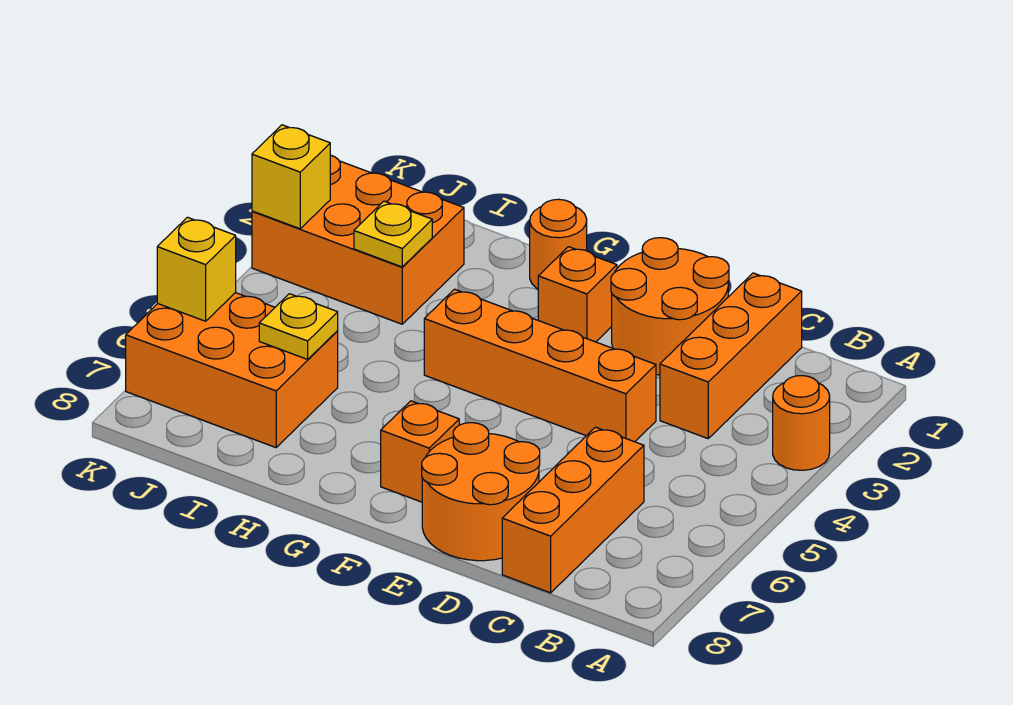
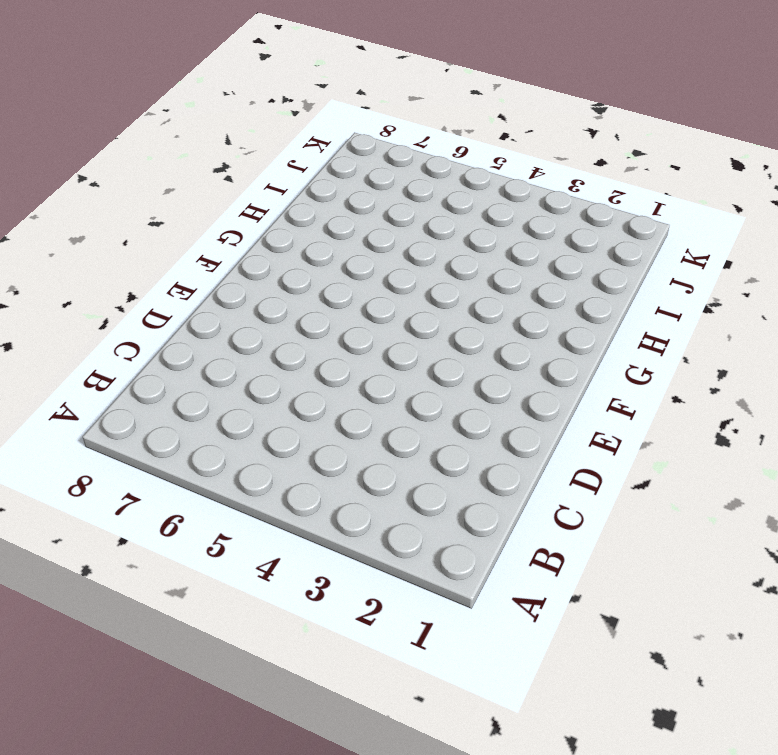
none -> orange round brick A3 level 1
none -> orange brick C1:C3 level 1
none -> orange brick C6:C8 level 1

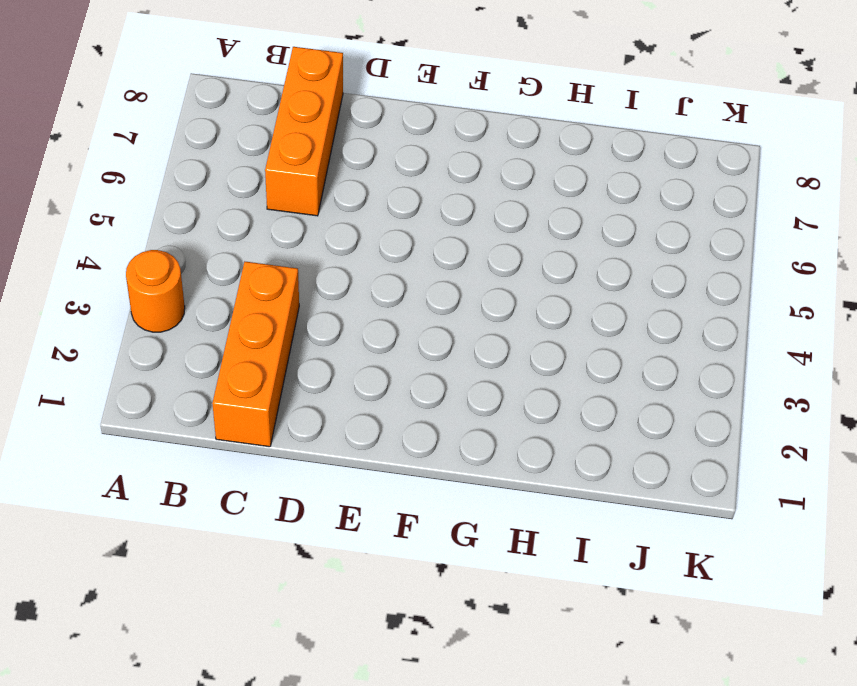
none -> orange round brick D1:E2 level 1
none -> orange brick D4:G4 level 1
none -> orange round brick D7:E8 level 1

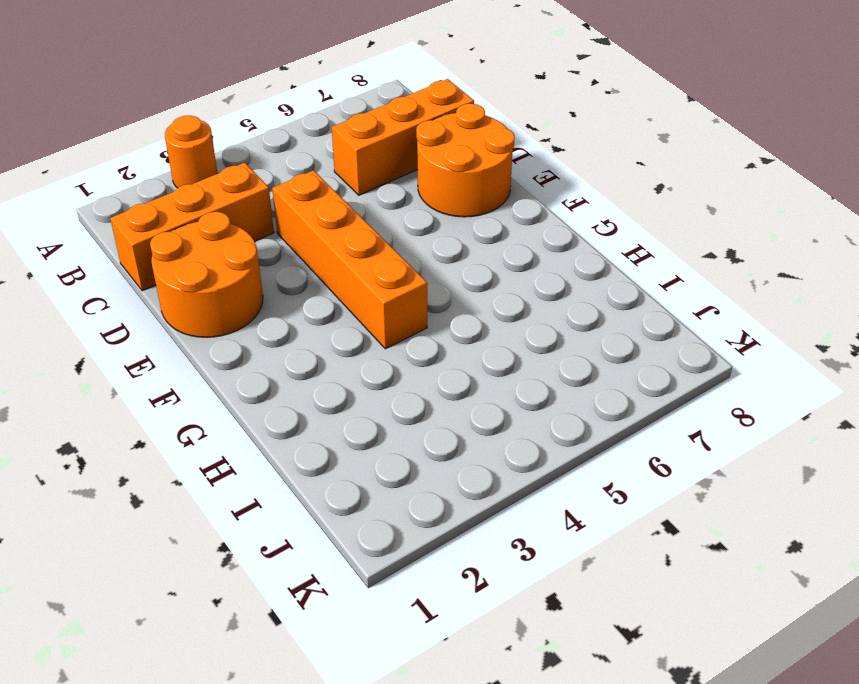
none -> orange brick F2 level 1
none -> orange brick F7 level 1
none -> orange round brick G1 level 1

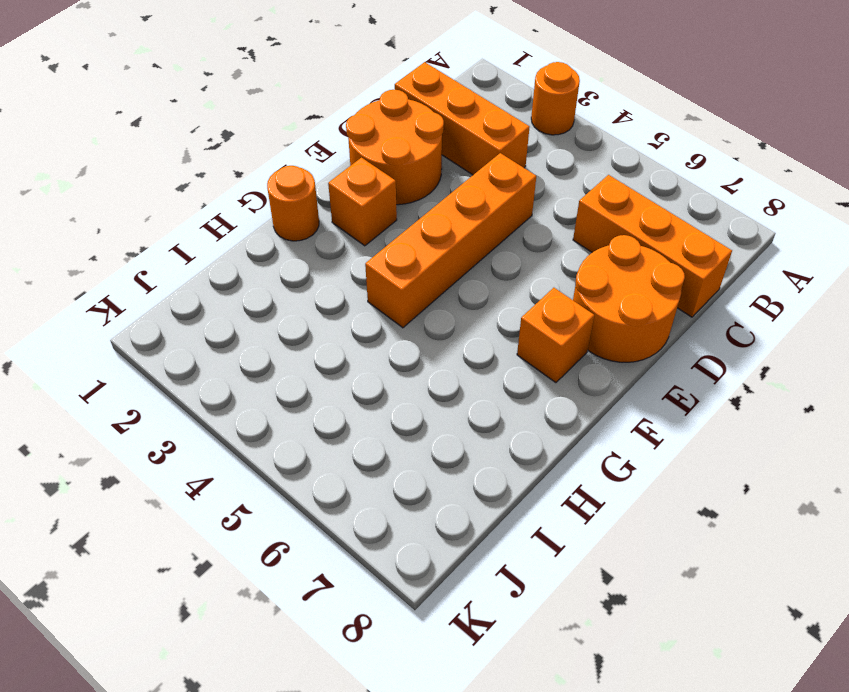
none -> orange brick I2:K3 level 1
none -> orange brick I6:K7 level 1
none -> yellow plate I3 level 2

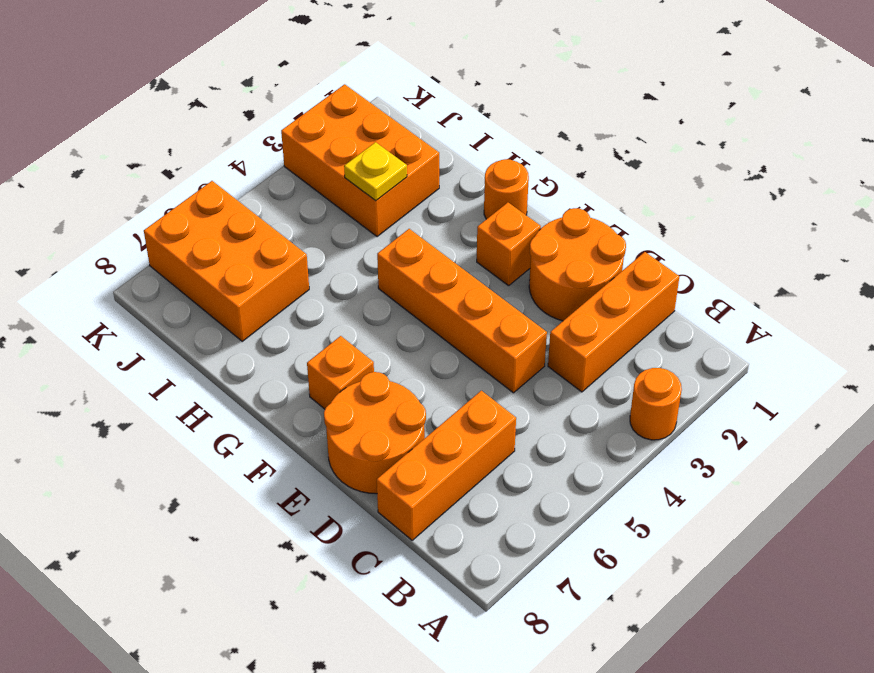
none -> yellow plate I6 level 2
none -> yellow brick K3 level 2
none -> yellow brick K6 level 2

